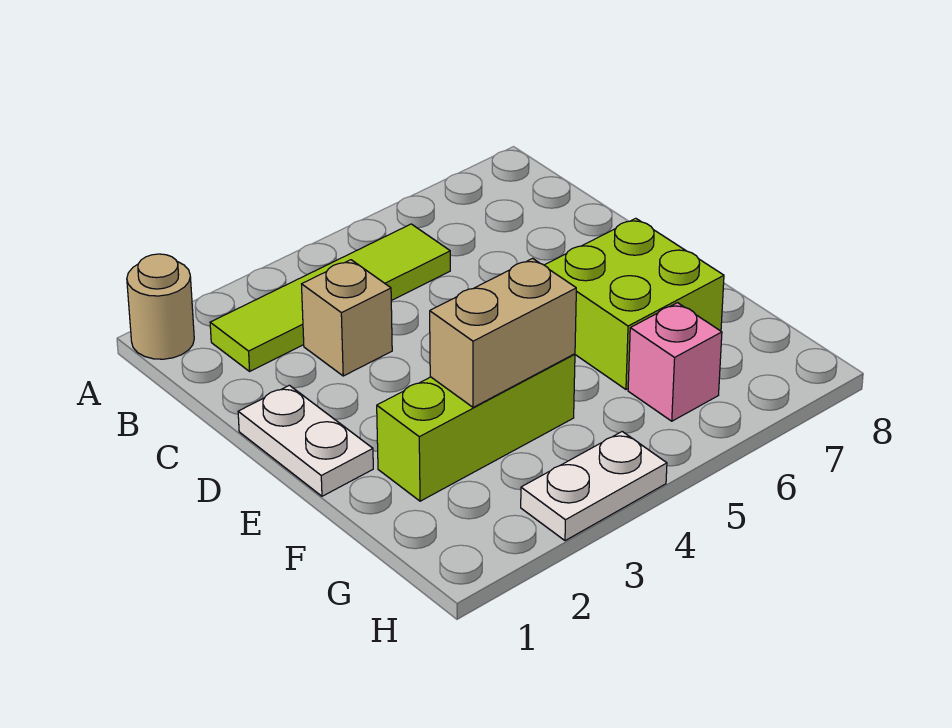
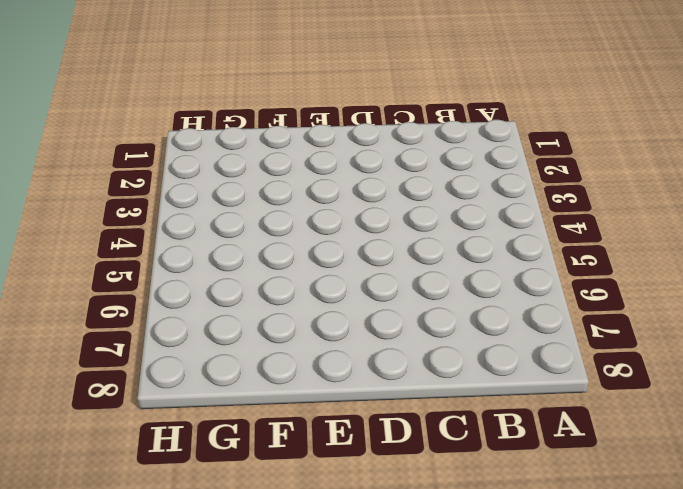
none -> tan round brick A1 level 1
none -> lime tile B2:B5 level 1

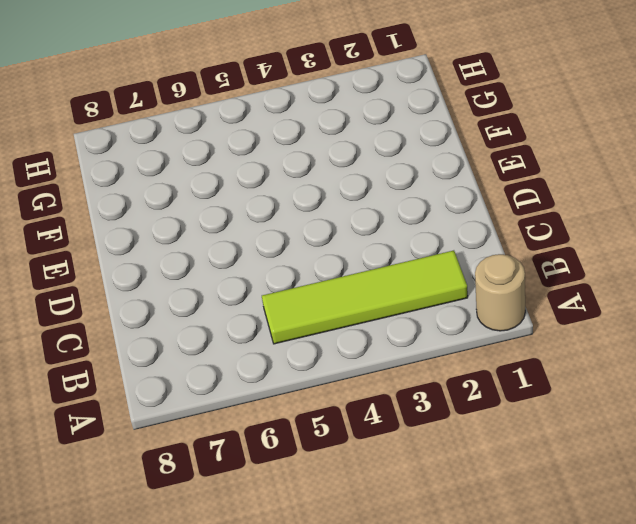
none -> tan brick C3 level 1
none -> white plate D1:E1 level 1

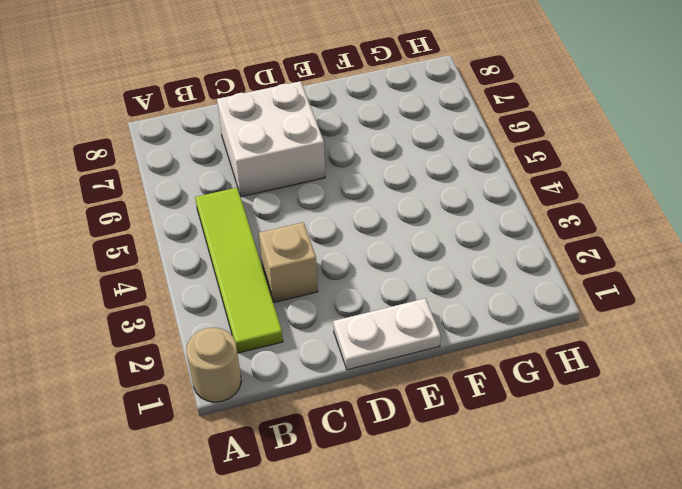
white brick C6:D7 level 1 -> none
none -> lime brick E6:F7 level 1
none -> lime brick F2:F4 level 1

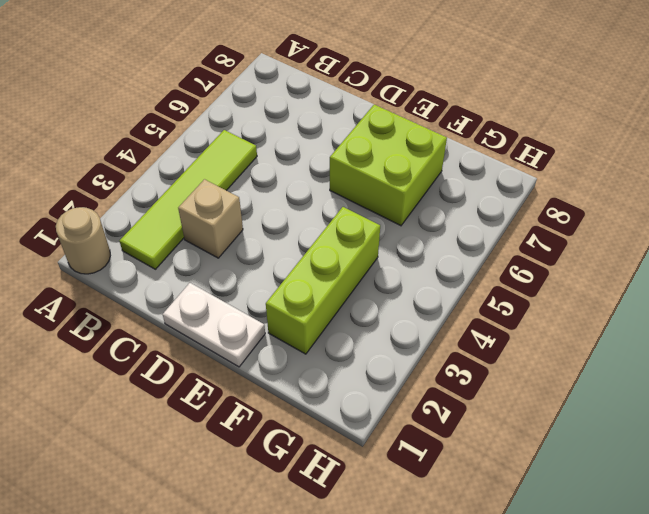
none -> pink brick G6 level 1
none -> white plate H3:H4 level 1

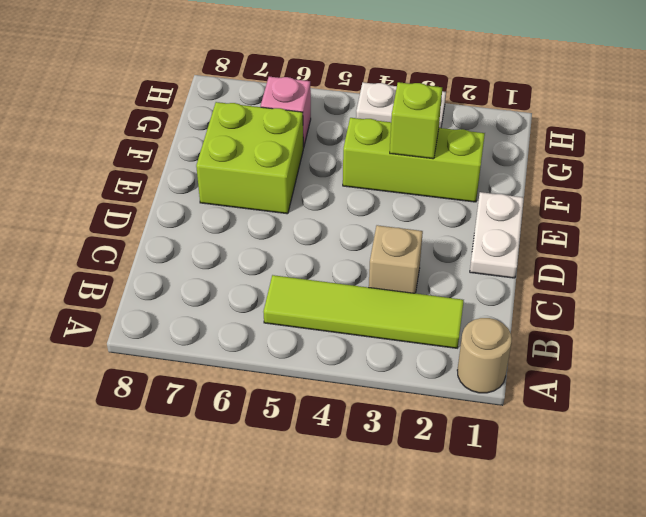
lime brick F3 level 2 -> tan brick F3:F4 level 2

